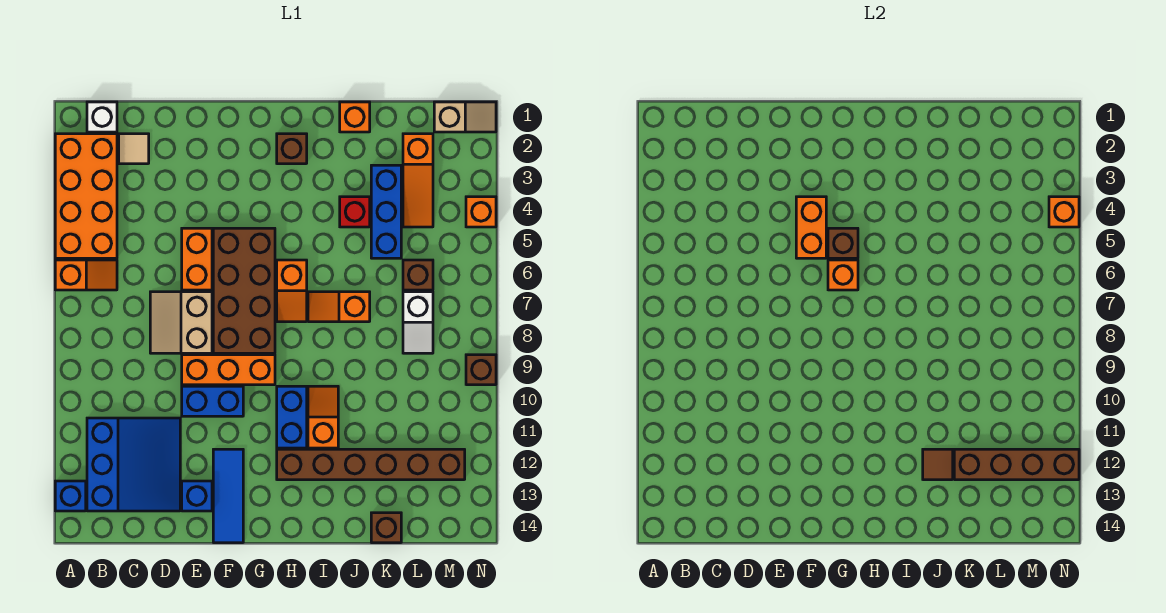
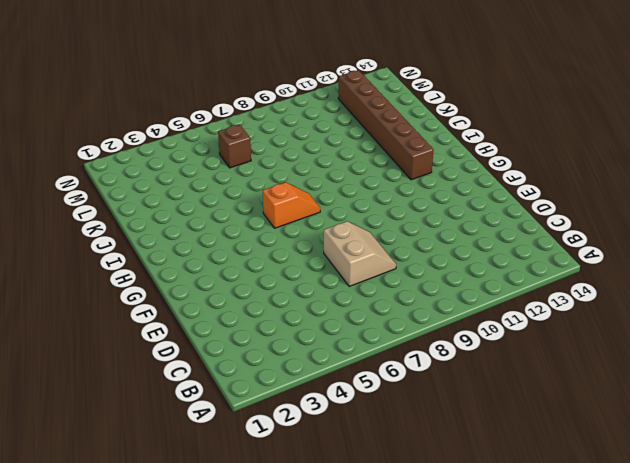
tan slope D7:E8 level 1 top 7 -> tan slope D7:E8 level 1 top E
none -> orange brick A2:B5 level 1
none -> orange slope A6:B6 level 1 top A
none -> blue brick A13 level 1
none -> white brick B1 level 1

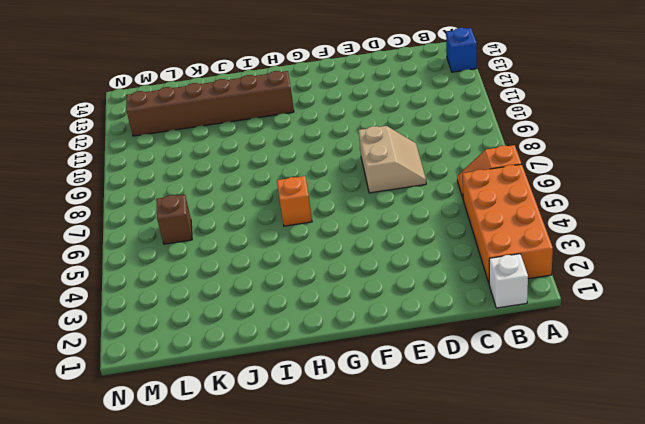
none -> blue slope B11:D13 level 1 top B
none -> tan tile C2 level 1
none -> orange brick E5:E6 level 1
none -> orange brick E9:G9 level 1

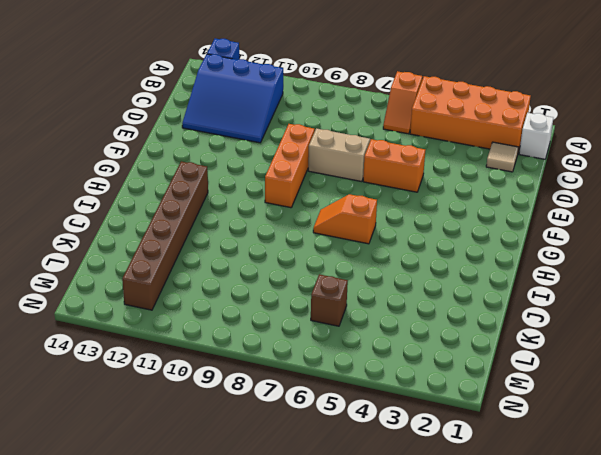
none -> blue brick E10:F10 level 1
none -> blue brick E13 level 1
none -> brown brick F5:G8 level 1
none -> blue tile F12:F14 level 1

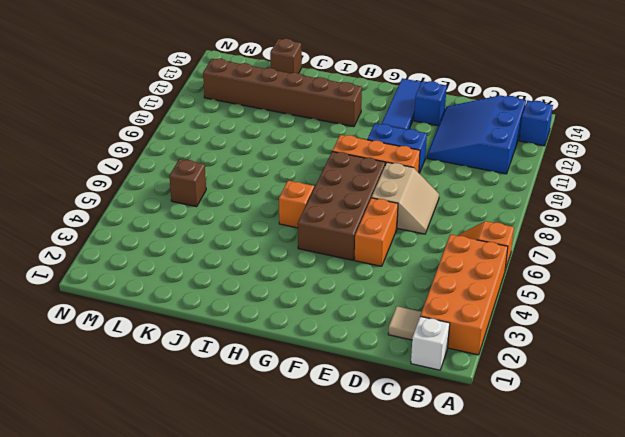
none -> brown brick H2 level 1
none -> blue brick H10:H11 level 1
none -> orange slope I7:J7 level 1 top J
none -> orange slope I10:I11 level 1 top 11

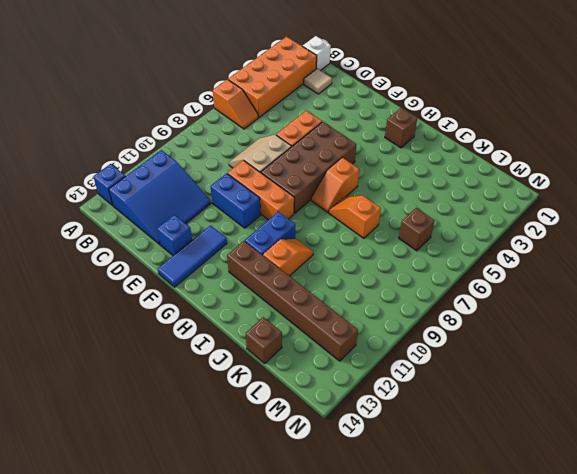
none -> orange brick J1 level 1
none -> red brick J4 level 1
none -> blue brick K3:K5 level 1
none -> orange slope L2:L4 level 1 top 2

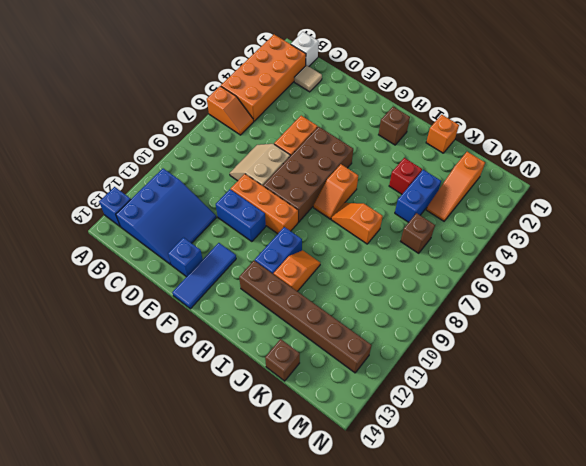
blue brick K4:K5 level 1 -> blue brick K3:K5 level 1
none -> white slope L7:L8 level 1 top 7
none -> tan slope M1:N1 level 1 top M
none -> orange brick N4 level 1
none -> brown brick N9 level 1

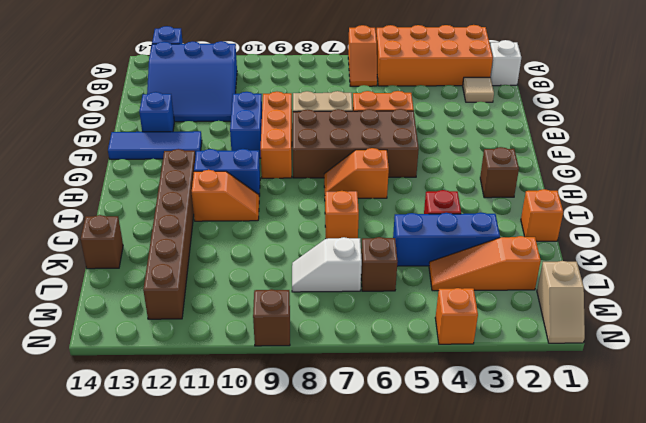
none -> orange brick F4:F5 level 2
none -> brown brick G5 level 2
none -> orange brick G6 level 2
none -> brown tile J12 level 2

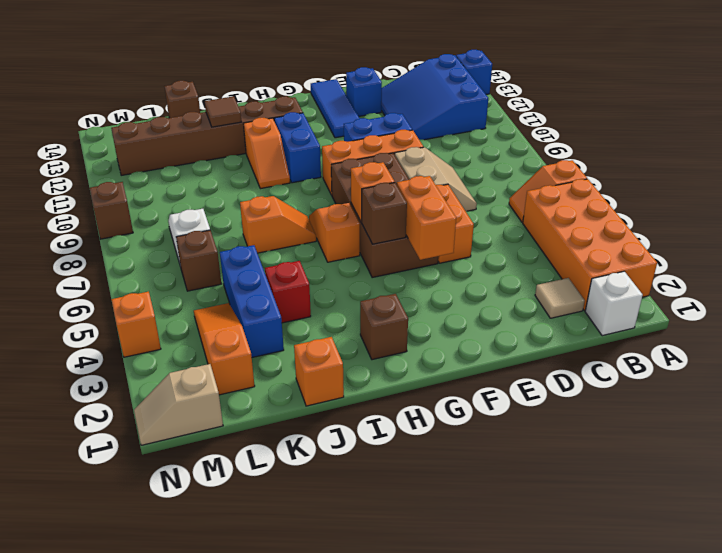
none -> brown brick K12:N12 level 2
none -> orange brick N4 level 2

